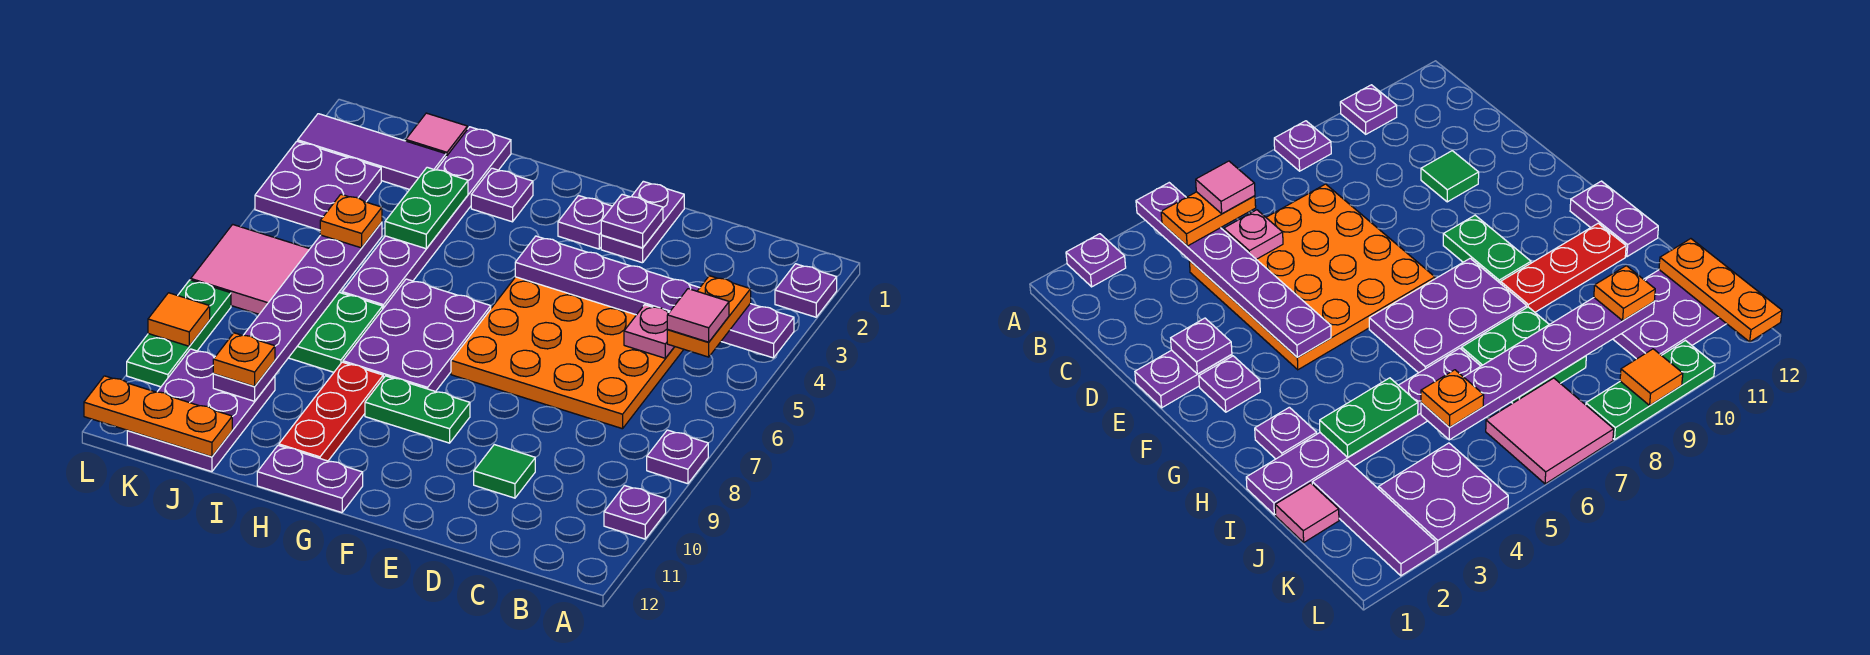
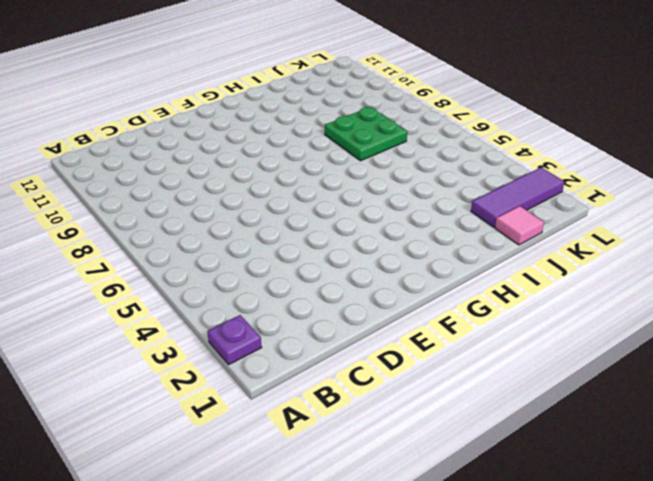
none -> purple plate A8 level 1
none -> purple plate A10 level 1
none -> orange plate C4:F7 level 1
none -> green tile D10 level 1

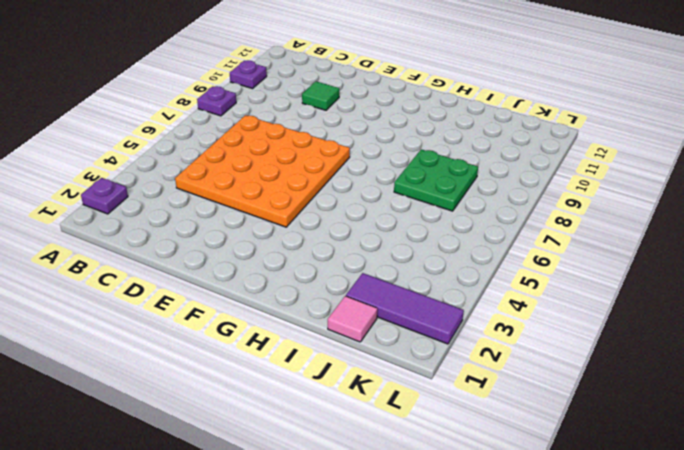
none -> purple plate E1:E2 level 1
none -> purple plate F2 level 1
none -> green plate F9:G9 level 1
none -> purple plate G6:H8 level 1

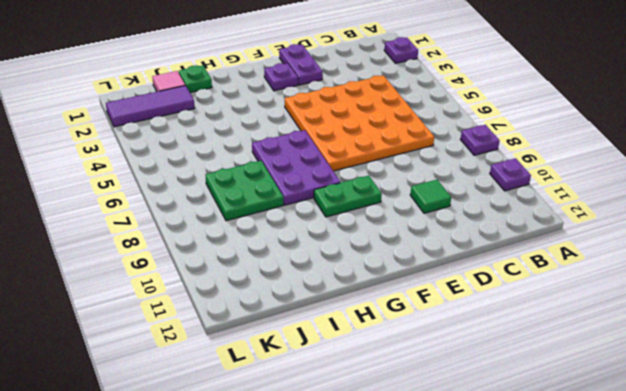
green plate I1 level 1 -> purple plate I1:I6 level 1
none -> purple plate G12:H12 level 1
none -> purple plate H2 level 1
none -> red plate H9:H11 level 1
none -> purple plate J10:K12 level 1

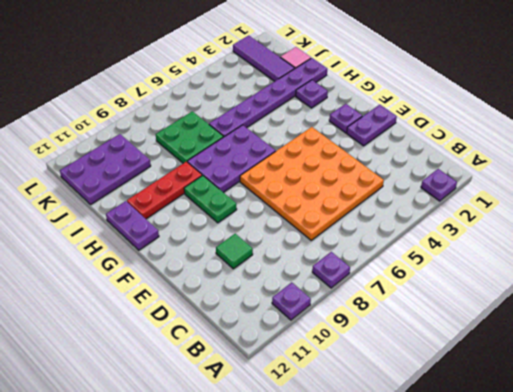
none -> purple plate K3:L4 level 1
none -> pink tile K6:L7 level 1
none -> green plate L8:L10 level 1
none -> purple plate A4:F4 level 2

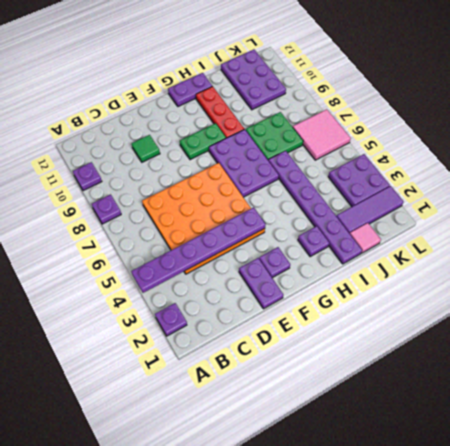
none -> green plate L8:L10 level 1
none -> pink plate C5 level 2
none -> purple plate E2 level 2
none -> green plate I3:I4 level 2

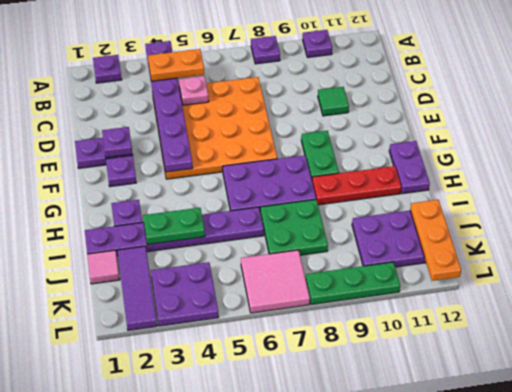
none -> purple plate J5:J10 level 2
none -> orange tile L9 level 2
none -> orange plate J5 level 3
none -> orange plate J10 level 3

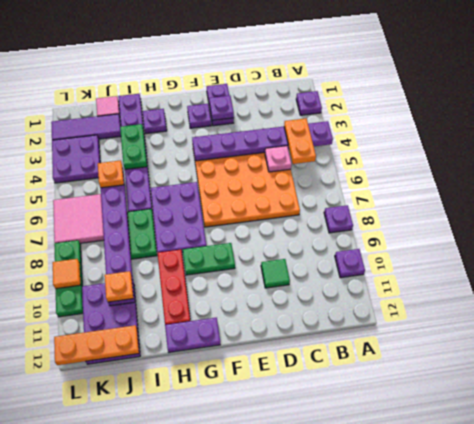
none -> pink tile B5 level 4

